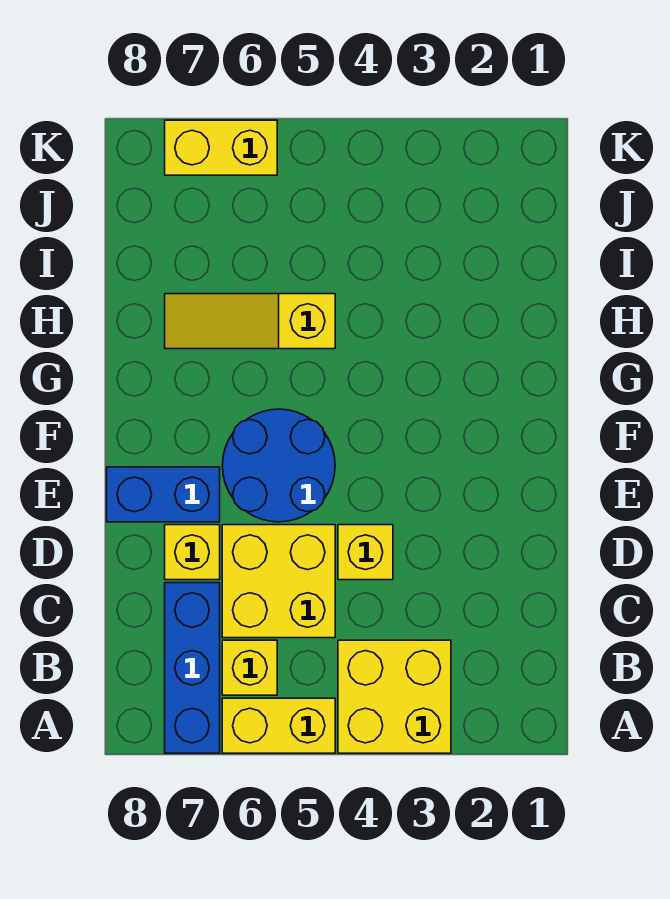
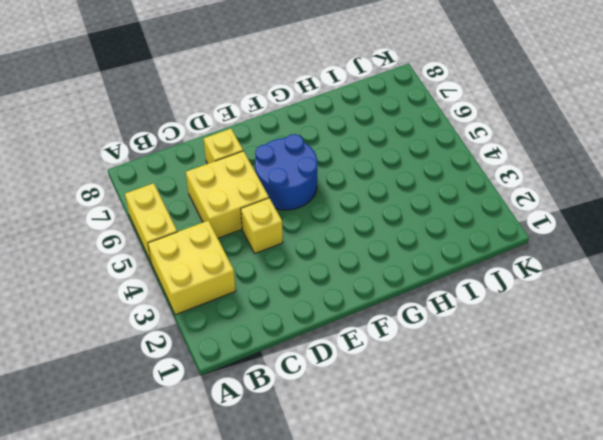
none -> blue brick A7:C7 level 1
none -> yellow brick B6 level 1

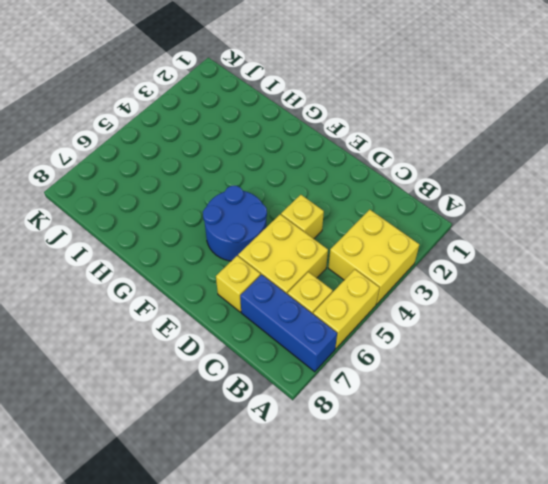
none -> blue brick E7:E8 level 1
none -> yellow slope H5:H7 level 1 top 5

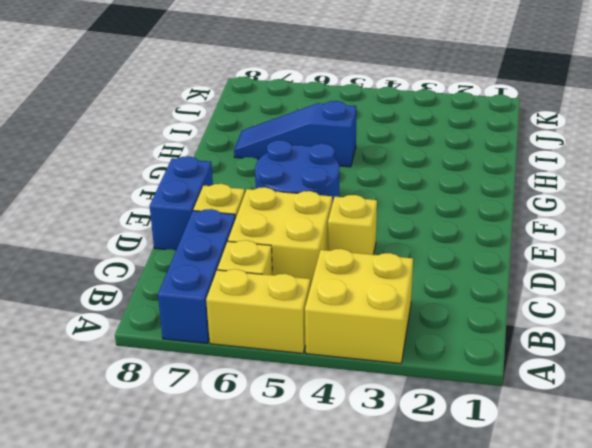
blue brick D8:E8 level 1 -> blue brick E7:E8 level 1
blue slope H5:H7 level 1 top 5 -> yellow slope H5:H7 level 1 top 5
none -> yellow brick K6:K7 level 1

